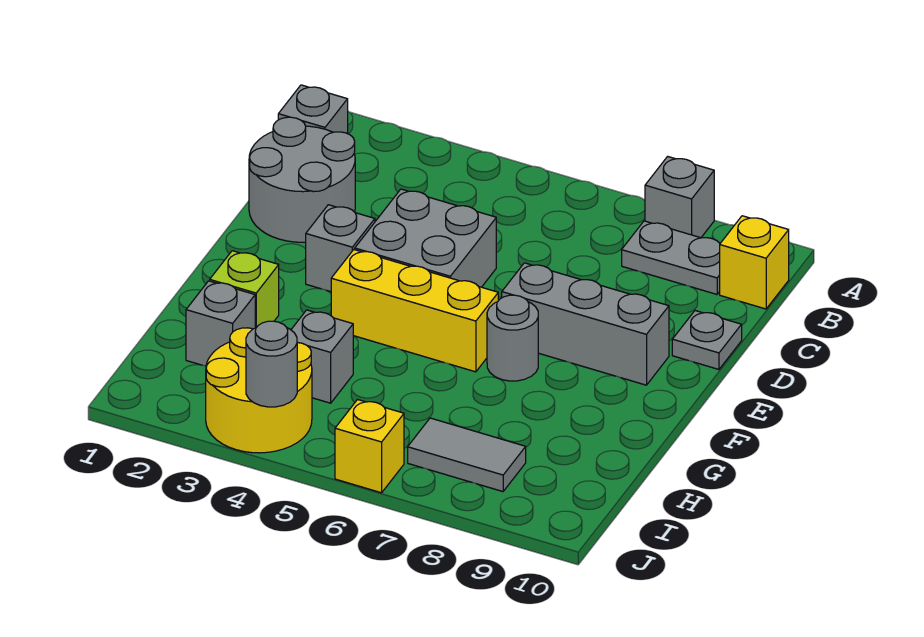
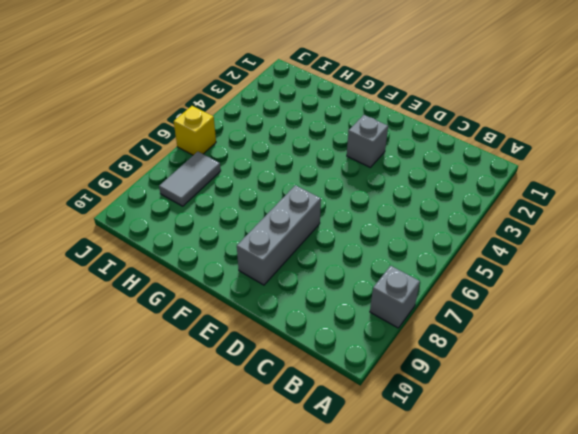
none -> grey brick B1 level 1
none -> grey plate B8:B9 level 1
none -> yellow brick B10 level 1

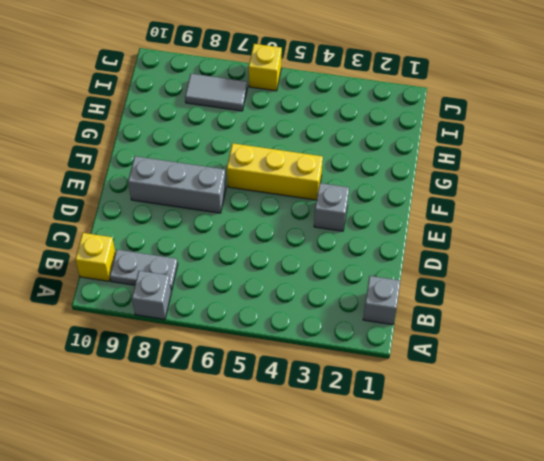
none -> grey round brick C1:D2 level 1
none -> grey brick D4:E5 level 1
none -> grey plate D10 level 1

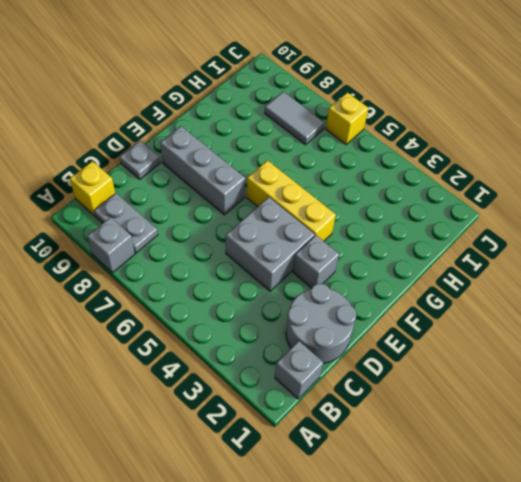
none -> grey round brick F7 level 1
none -> lime brick G2 level 1
none -> grey brick H2 level 1

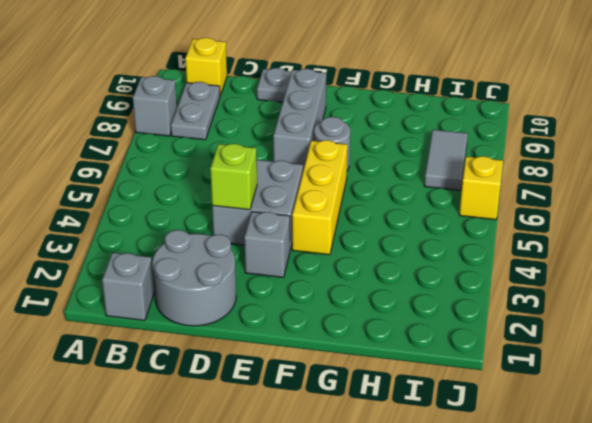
lime brick D4 level 2 -> lime brick G2 level 1
none -> grey brick H2 level 1
none -> grey brick H4 level 1
none -> yellow round brick I3:J4 level 1

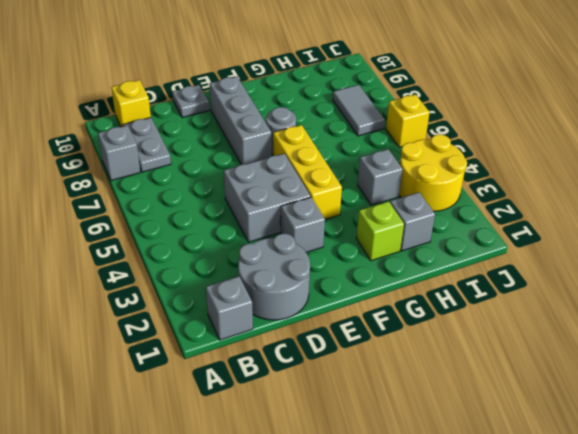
none -> grey round brick J4 level 2

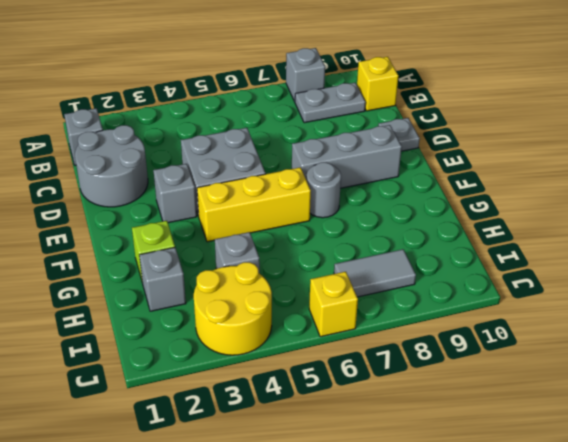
none -> grey round brick J4 level 2

